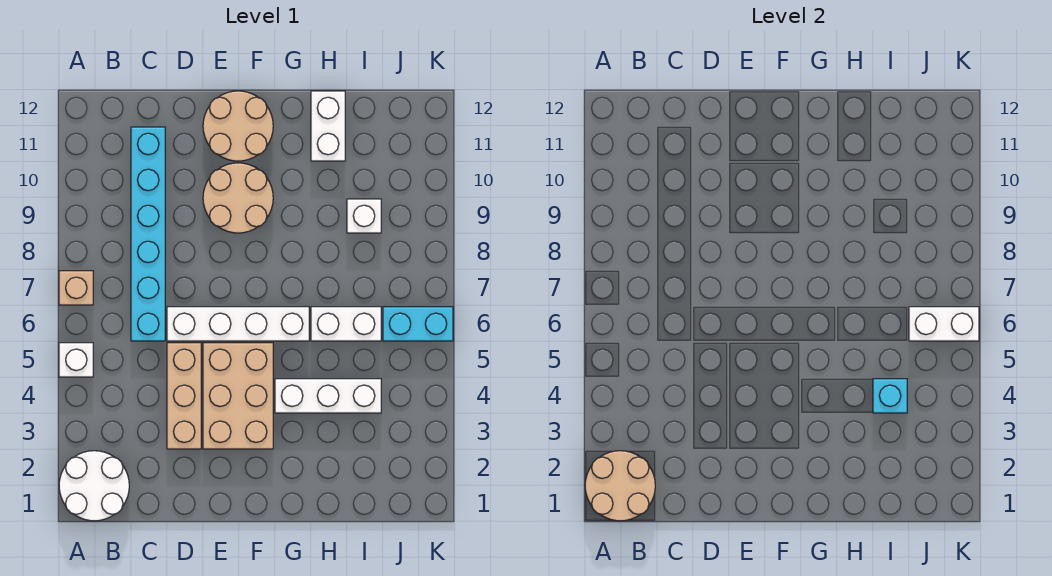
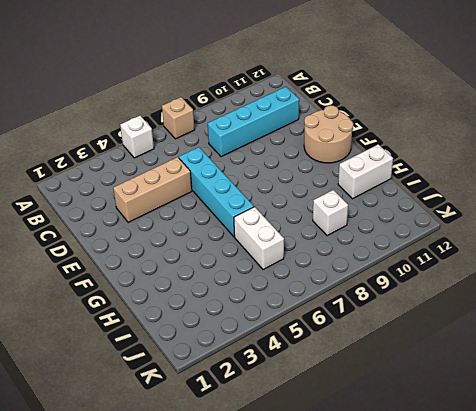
cyan brick C8:C11 level 1 -> cyan brick C6:C11 level 1
cyan brick D6:G6 level 1 -> white brick D6:G6 level 1
none -> white round brick A1:B2 level 1
none -> tan brick E3:F5 level 1
none -> tan round brick E9:F10 level 1

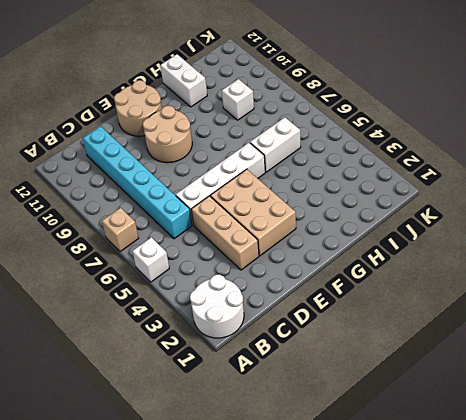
none -> white brick G4:I4 level 1
none -> cyan brick J6:K6 level 1
none -> tan round brick A1:B2 level 2

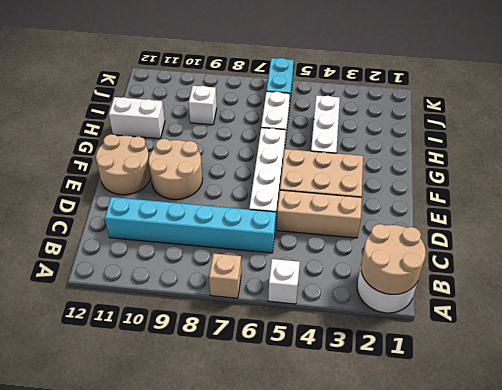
none -> cyan brick I4 level 2
none -> white brick J6:K6 level 2

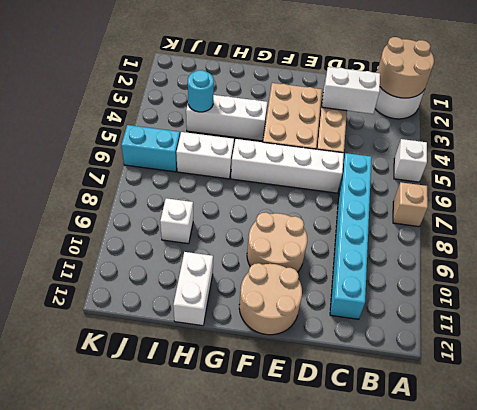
white brick C3:D3 level 2 -> white brick J6:K6 level 2
cyan round brick I4 level 2 -> cyan brick I4 level 2

